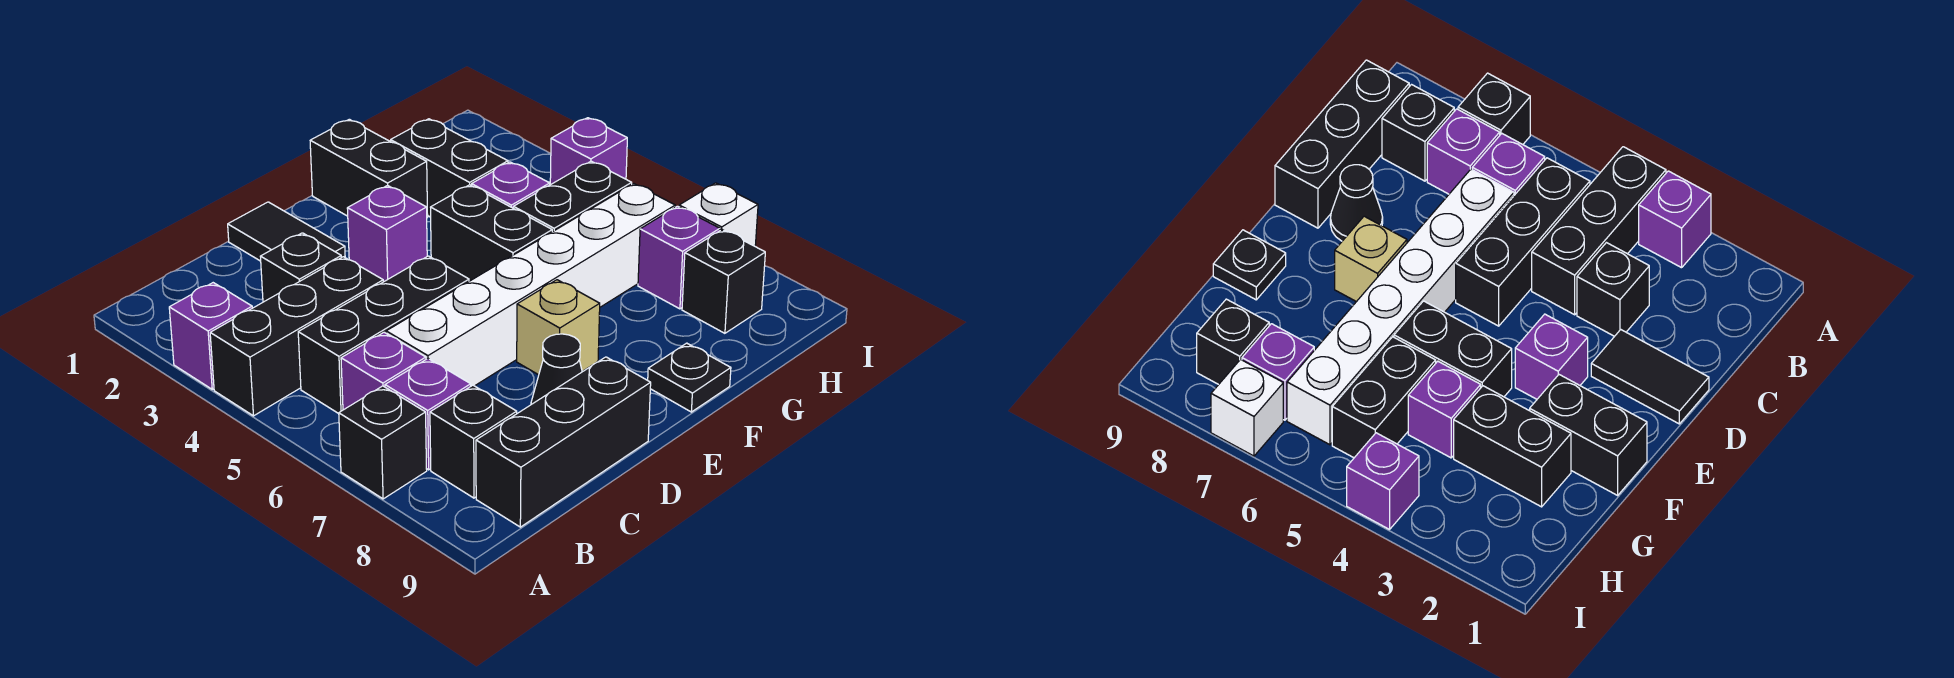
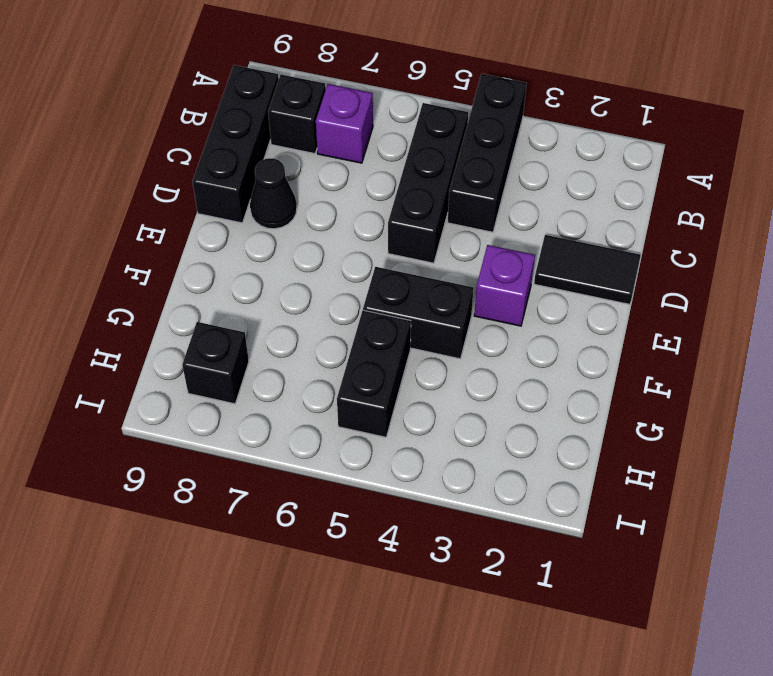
none -> purple brick A3 level 1
none -> black brick A7 level 1
none -> purple brick B6 level 1

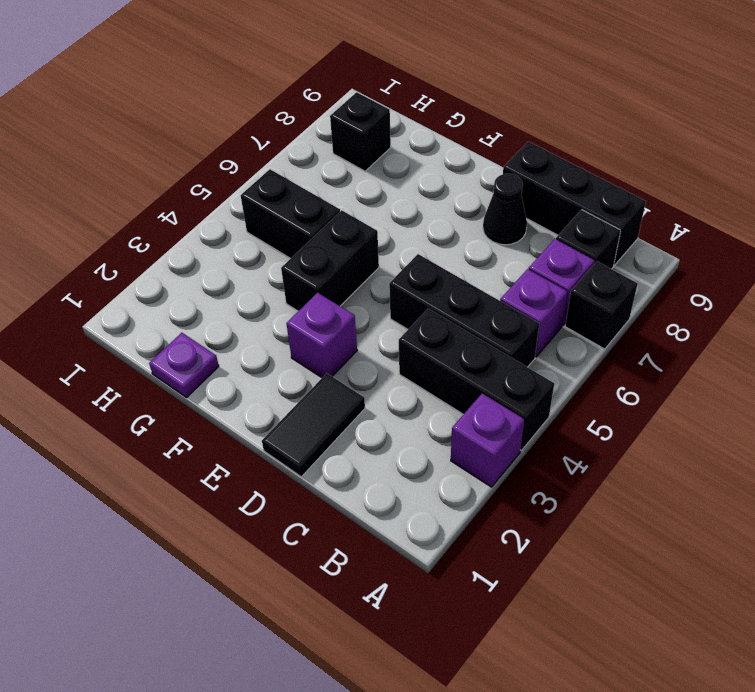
purple plate G1 level 1 -> none
none -> black brick C3 level 1
none -> white brick C6:H6 level 1
none -> tan brick E7 level 1

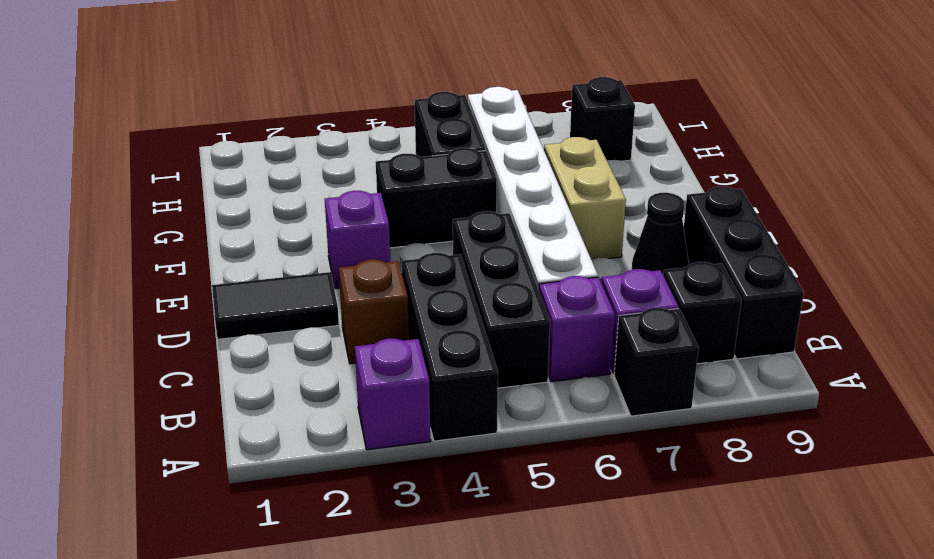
brown brick C3 level 1 -> black brick C3 level 1
tan brick E7:F7 level 1 -> tan brick E7 level 1
none -> black brick F1:F2 level 1
none -> black plate F9 level 1
none -> black brick G2:G3 level 1

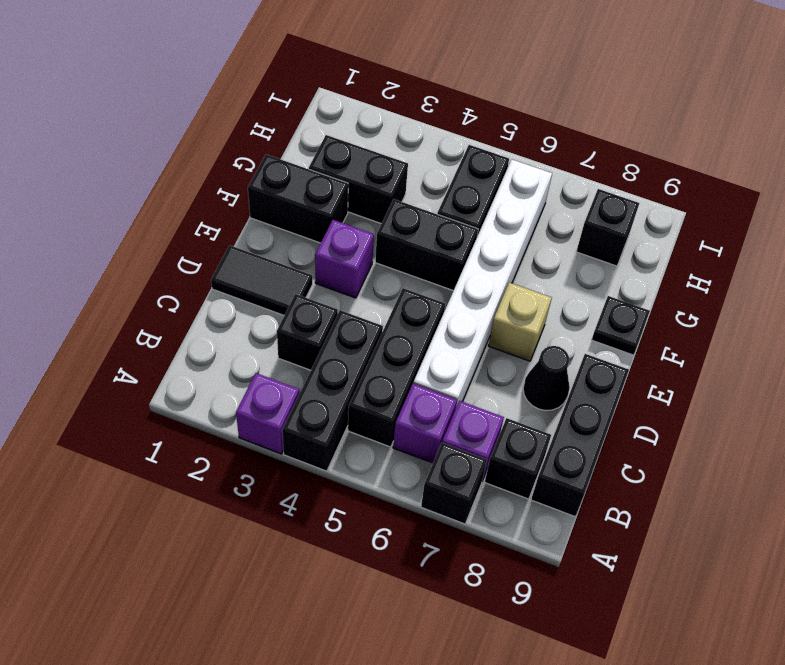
none -> purple brick G4 level 1
none -> purple brick H7 level 1
none -> purple brick I4 level 1

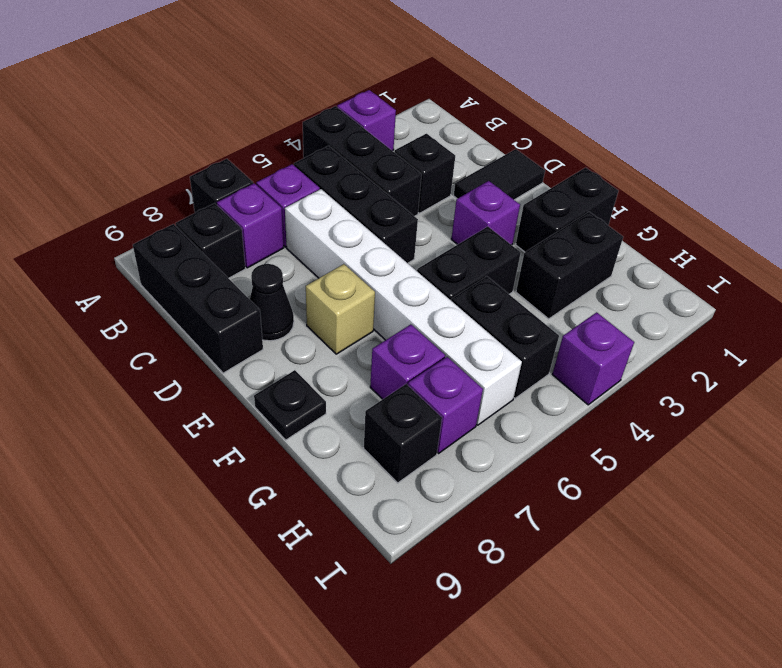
purple brick G7 level 1 -> purple brick G4 level 1
none -> white brick I7 level 1

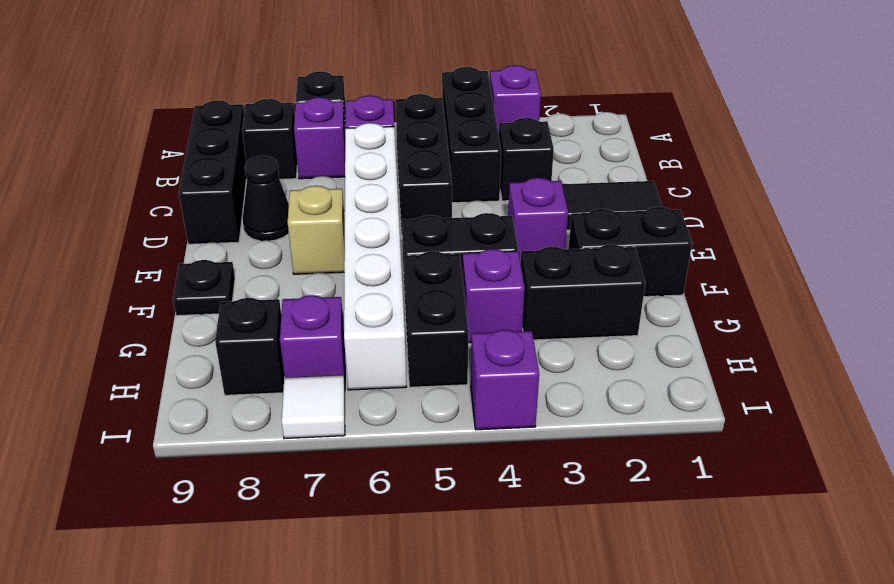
white tile I7 level 1 -> white brick I7 level 1

